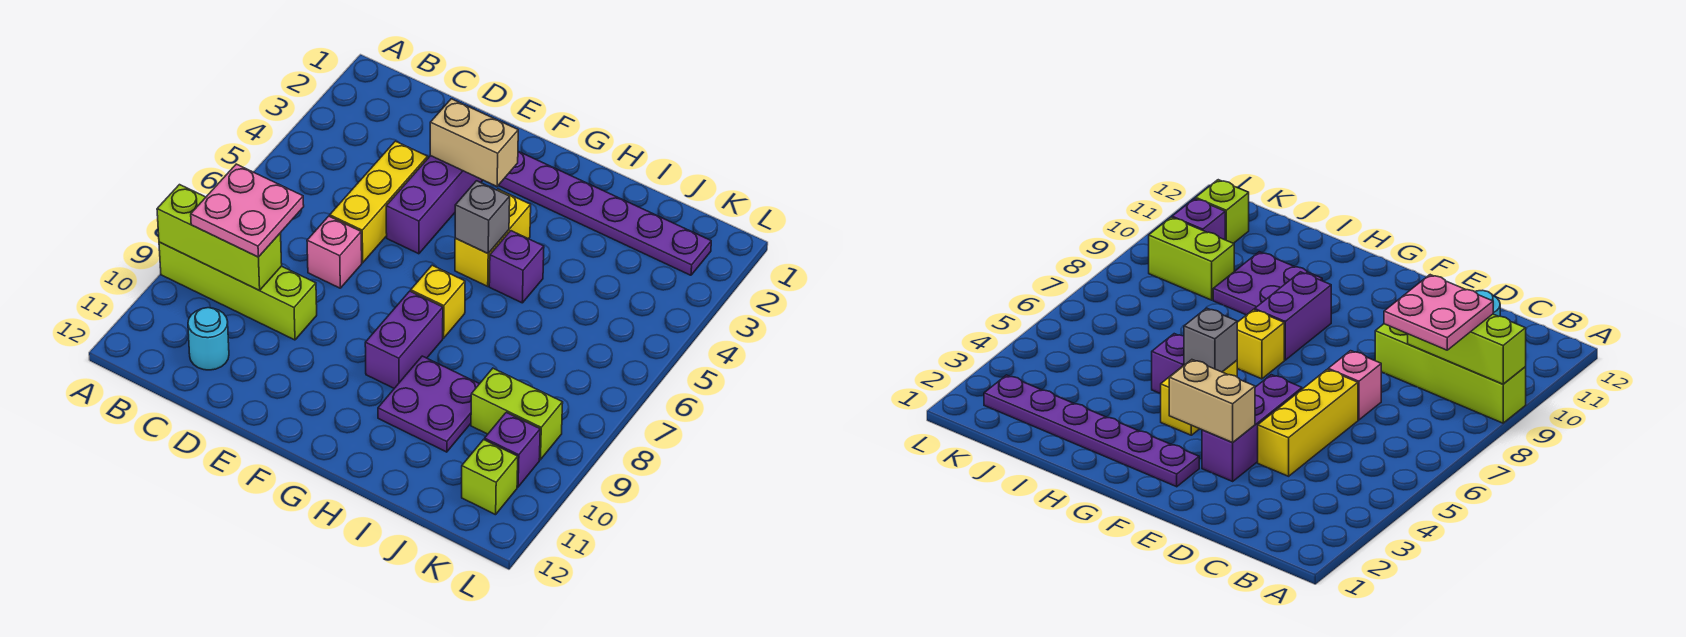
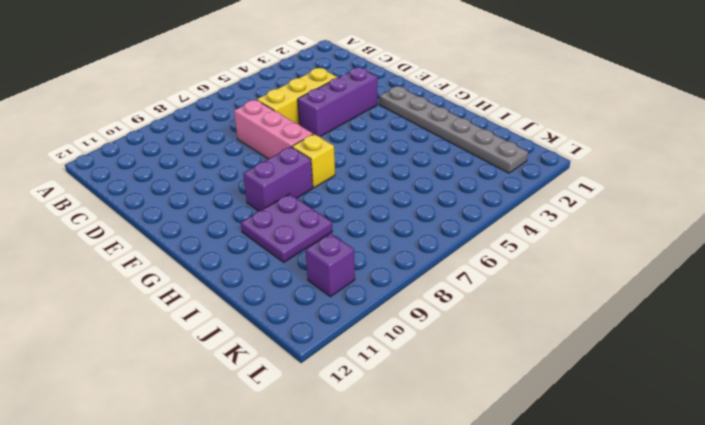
pink brick D7:F7 level 1 -> pink brick D7 level 1
grey plate F2:K2 level 1 -> purple plate F2:K2 level 1
none -> lime brick A9:D9 level 1
none -> cyan round brick C11 level 1
none -> yellow brick G4:G5 level 1

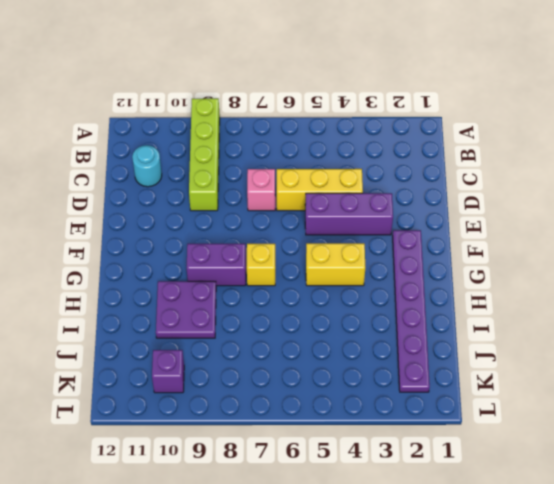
none -> purple brick H5 level 1
none -> lime brick J9:K9 level 1
none -> lime brick K11 level 1

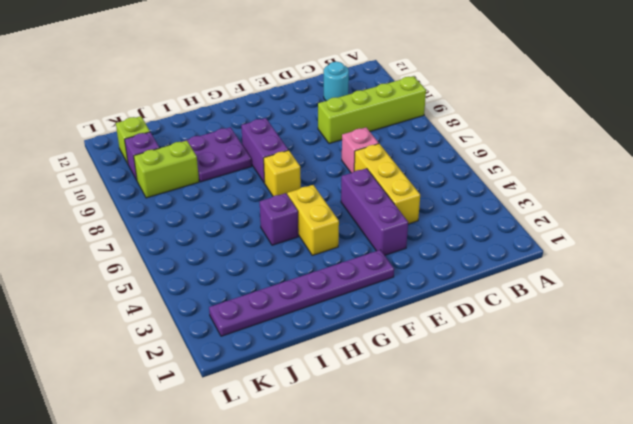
none -> lime brick A9:C9 level 2
none -> tan brick E3:F3 level 2
none -> grey brick G5 level 2

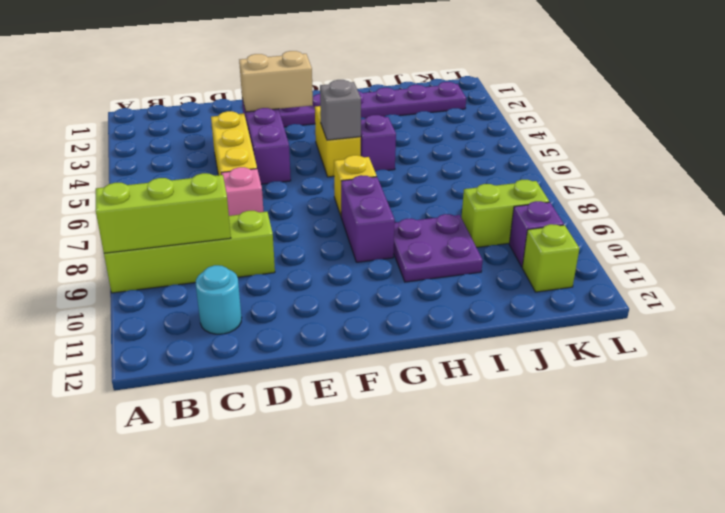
none -> pink plate B8:C9 level 3

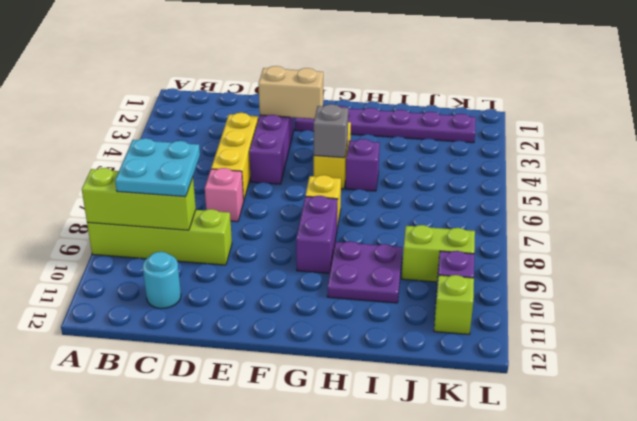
cyan plate B8:C9 level 3 -> pink plate B8:C9 level 3

